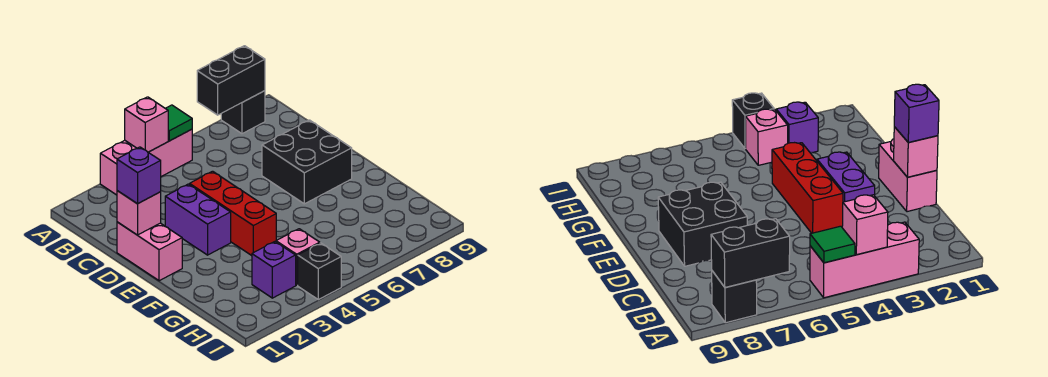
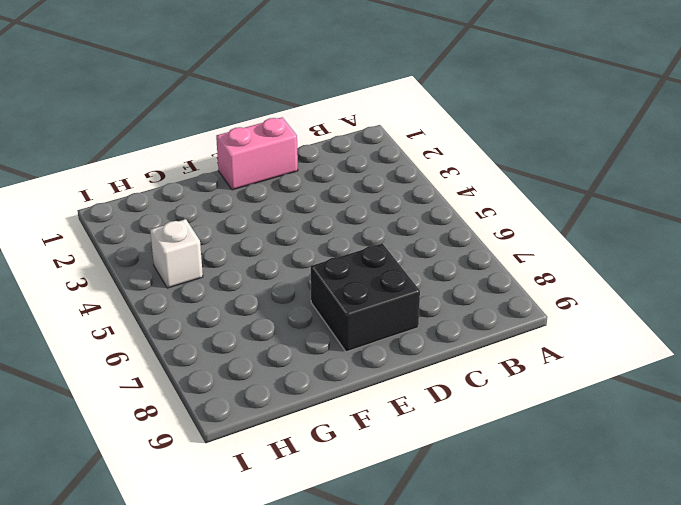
white brick H4 level 1 -> pink brick H4 level 1
none -> pink brick A3:A5 level 1
none -> black brick A8 level 1
none -> purple brick D3:E3 level 1

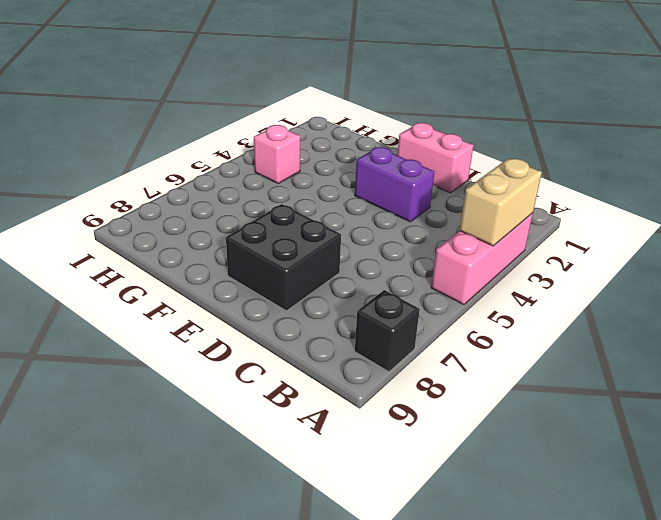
tan brick A3:A4 level 2 -> pink brick A4 level 2
none -> red brick D4:F4 level 1
none -> purple brick H3 level 1
none -> black brick I4 level 1

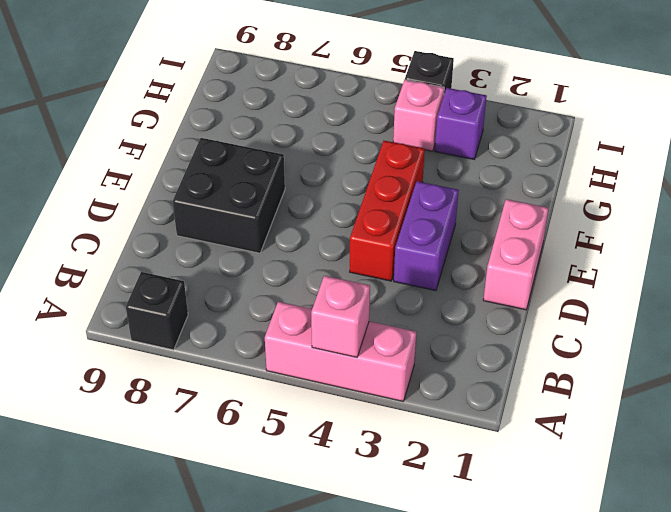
none -> green tile A5 level 2
none -> black brick A7:A8 level 2
none -> pink brick D1 level 2

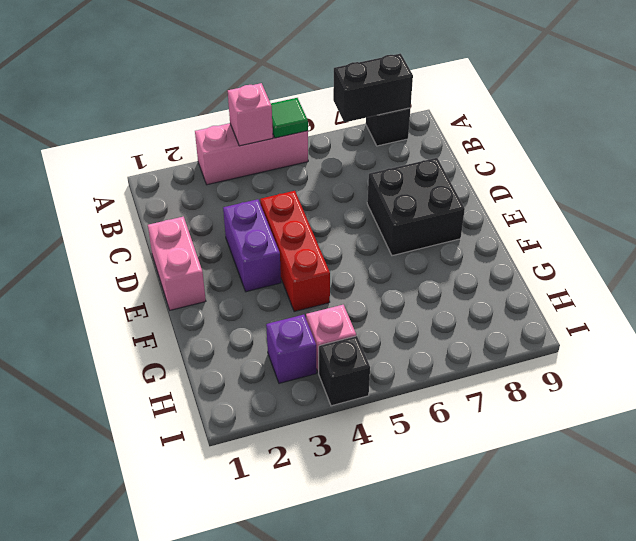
none -> pink brick D1 level 2
none -> purple brick D1 level 3

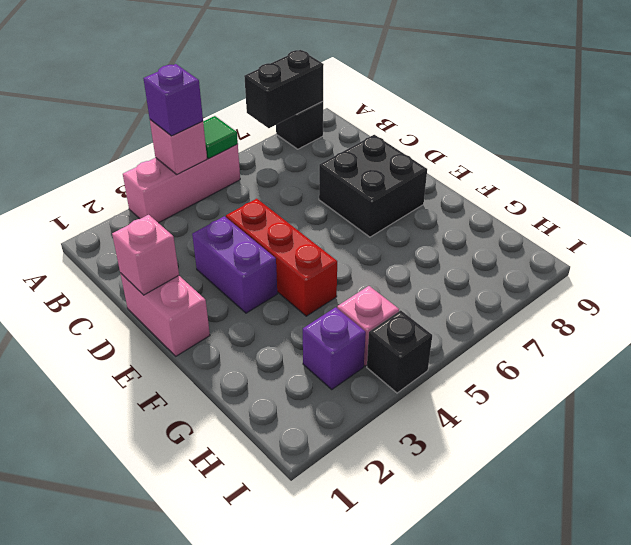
purple brick A4 level 3 -> purple brick D1 level 3

